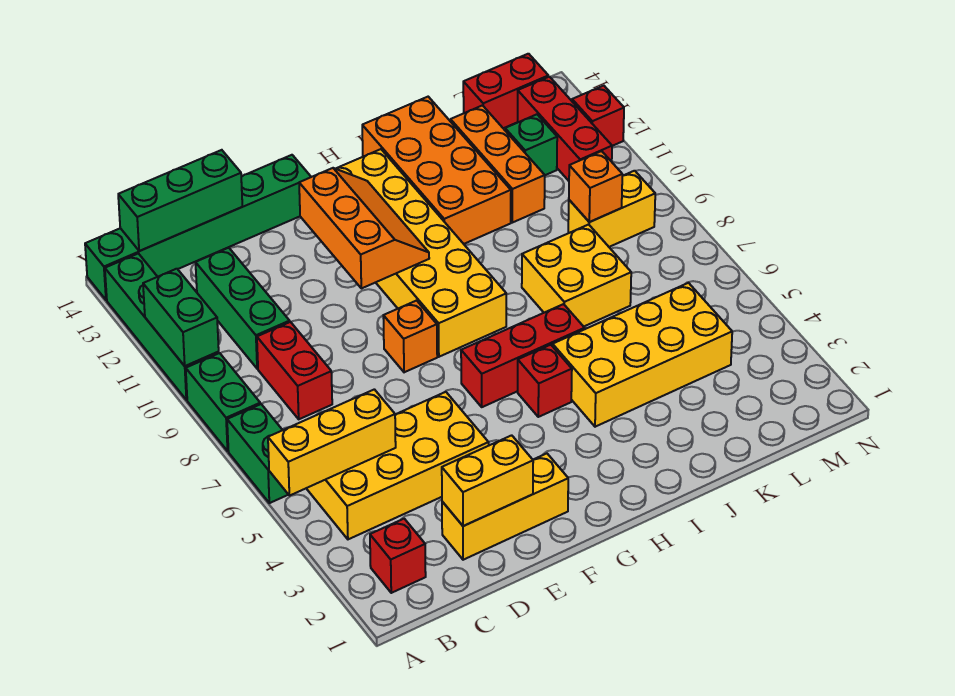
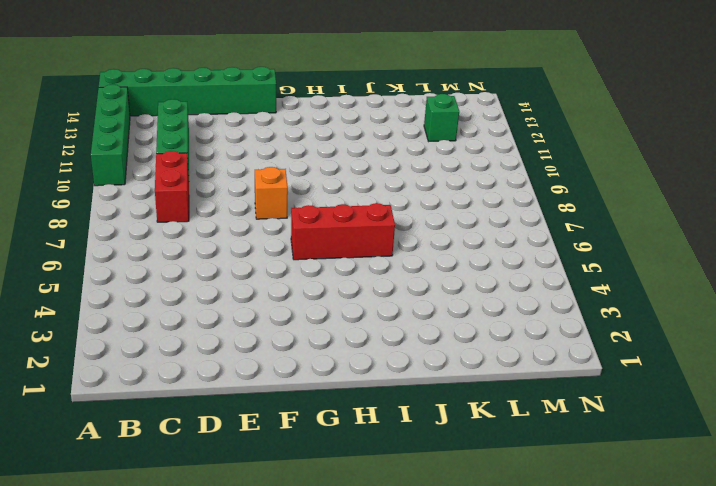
none -> green brick A6:A7 level 1
none -> green brick A8:A9 level 1
none -> red brick B2 level 1

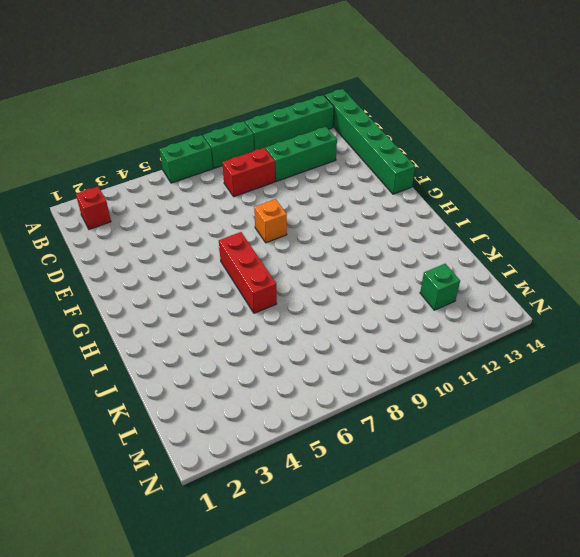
none -> yellow brick B4:E5 level 1
none -> yellow brick D2:F2 level 1
none -> yellow brick G8:H13 level 1

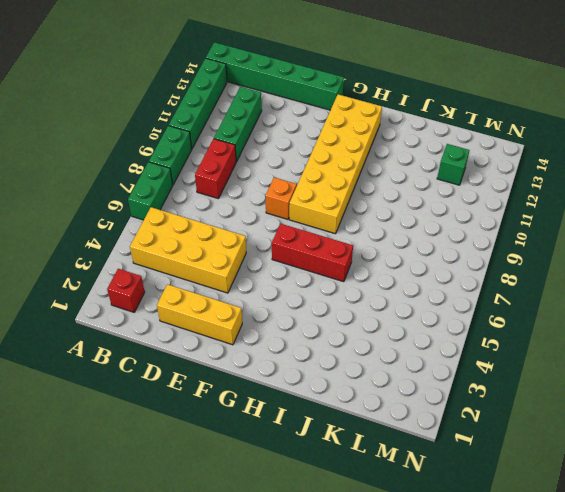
none -> red brick H5 level 1
none -> yellow brick I4:L5 level 1
none -> orange brick I11:J14 level 1

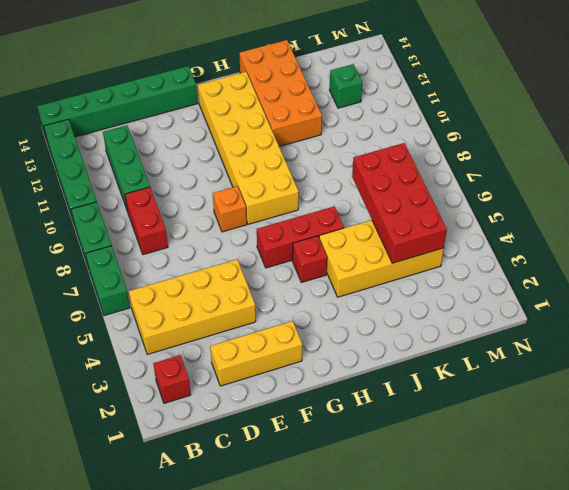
red brick K4:L7 level 2 -> none
none -> yellow brick J7:K8 level 1
none -> orange brick K11:K13 level 1
none -> yellow brick L9:M9 level 1

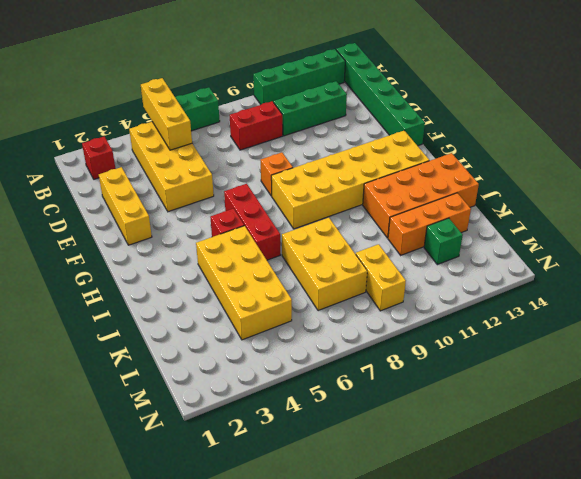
yellow brick J7:L8 level 1 -> yellow brick J7:K8 level 1
none -> green brick A8:A9 level 1
none -> red brick L14:M14 level 1
none -> red brick M11:M13 level 1

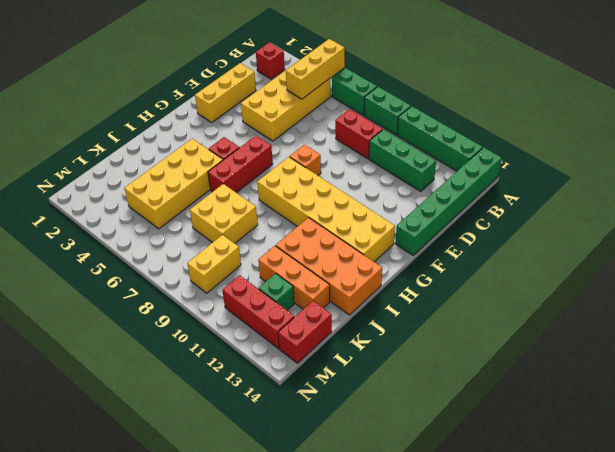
none -> red brick N12 level 1
none -> green brick A10:A11 level 2
none -> green brick B14:D14 level 2

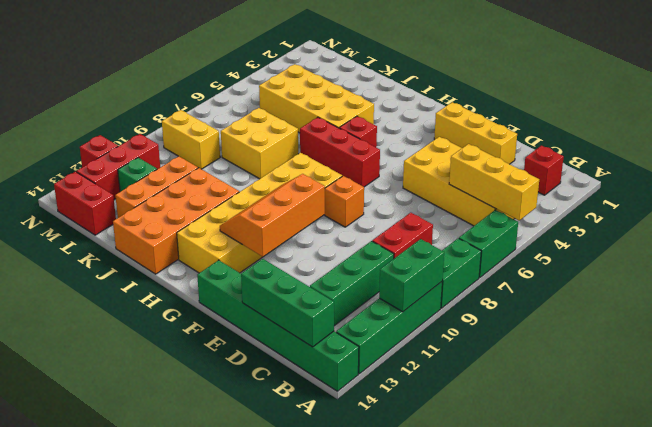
none -> yellow brick D2:E2 level 2
none -> orange brick L9 level 2

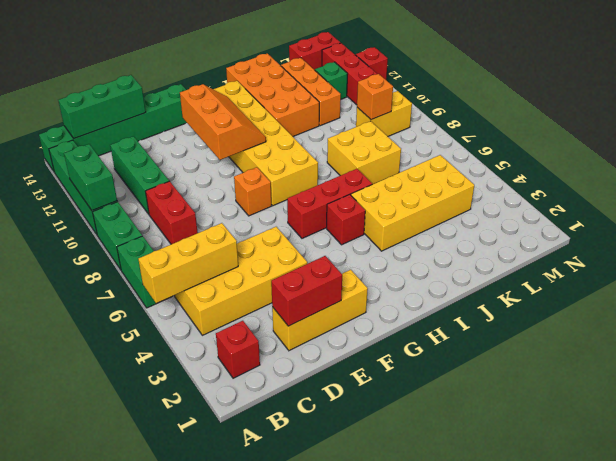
red brick D2:E2 level 2 -> yellow brick D2:E2 level 2

